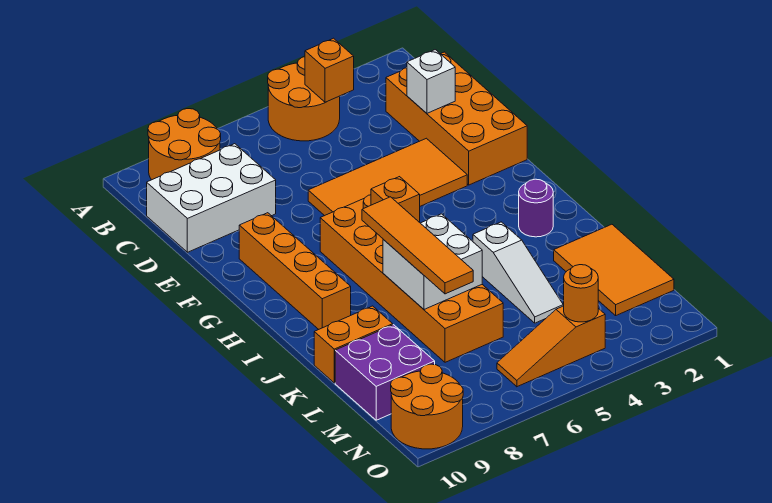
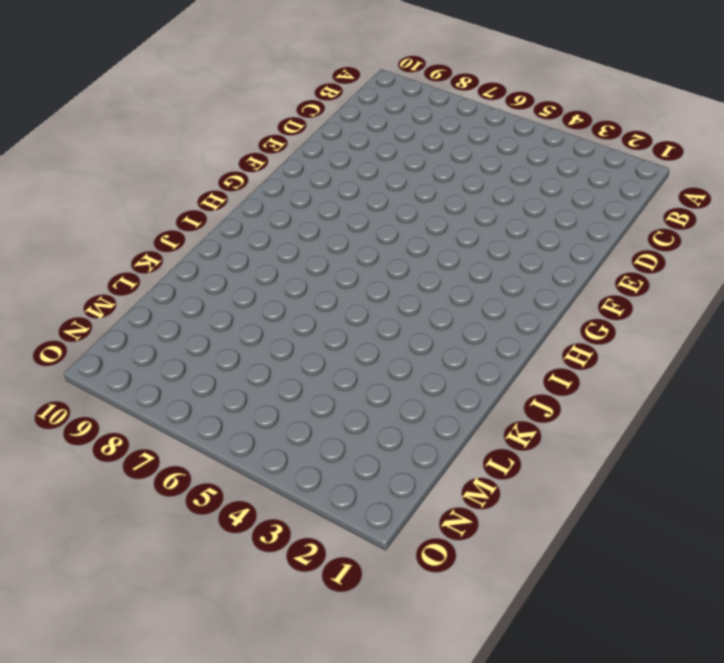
none -> orange round brick A4:B5 level 1
none -> orange round brick A8:B9 level 1
none -> orange brick C1:F2 level 1

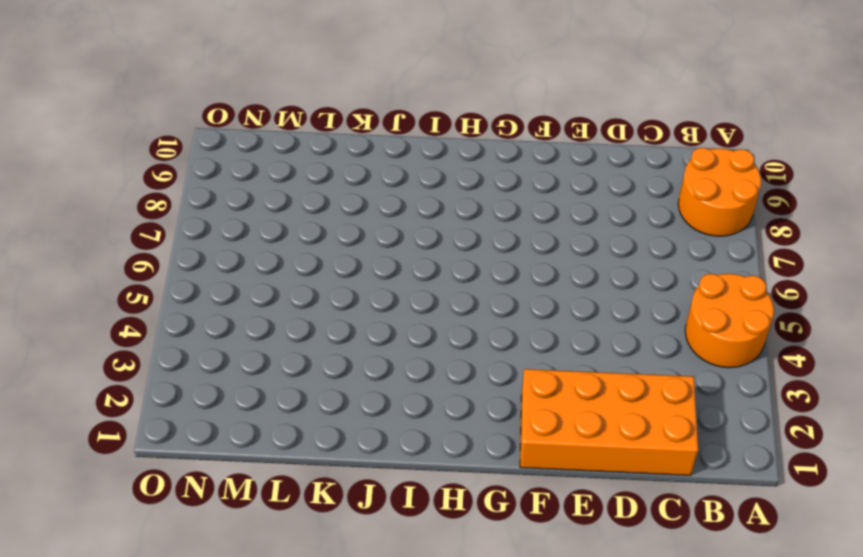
none -> white brick C8:D10 level 1
none -> orange tile E3:F6 level 1
none -> orange brick F9:I9 level 1

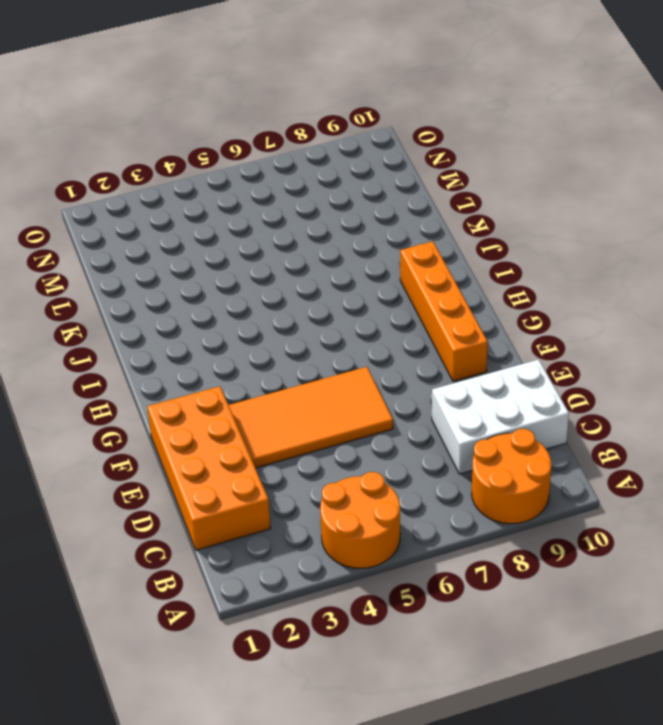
none -> orange brick G6:L7 level 1
none -> purple round brick I2 level 1
none -> white slope J4:L4 level 1 top J

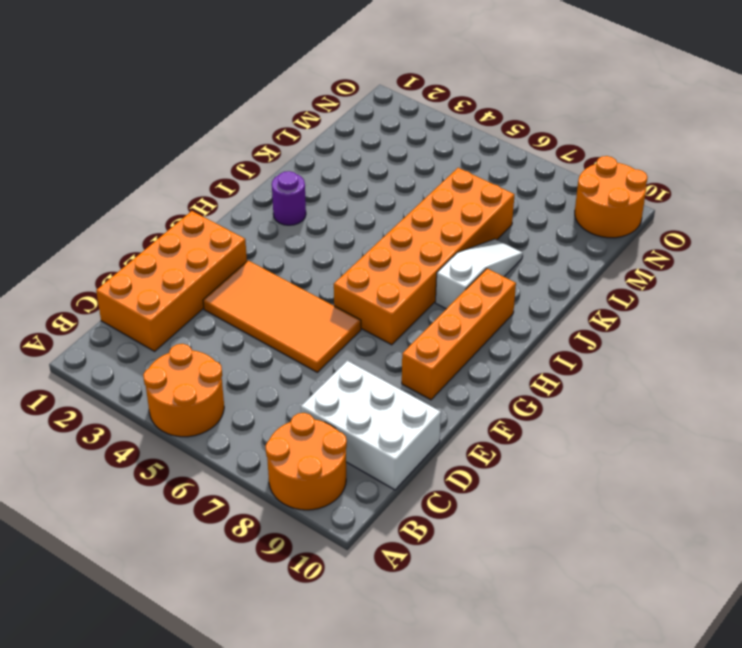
white slope I8:K8 level 1 top I -> white slope J4:L4 level 1 top J
none -> orange tile K1:M2 level 1
none -> orange brick K9:K10 level 1
none -> purple brick L9:M10 level 1

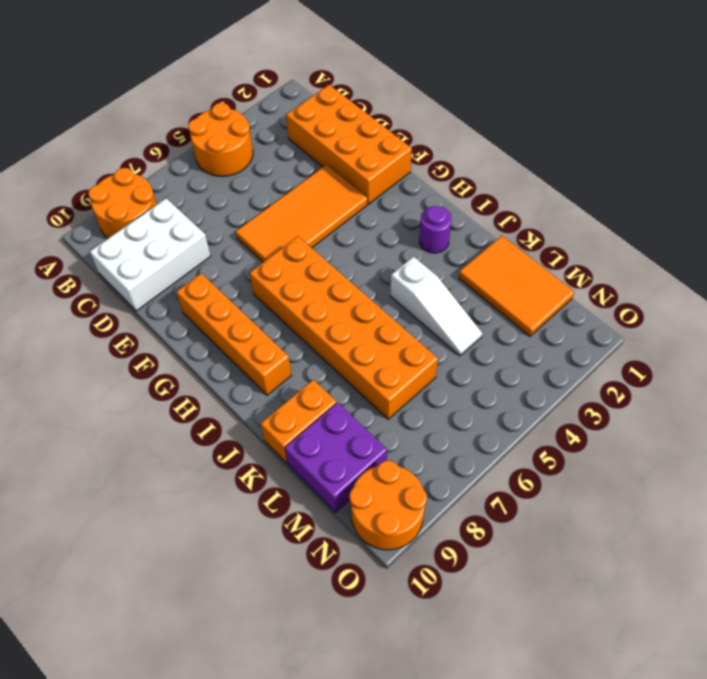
none -> orange slope N4:N6 level 1 top 4
none -> orange brick B4 level 2
none -> white brick D2 level 2

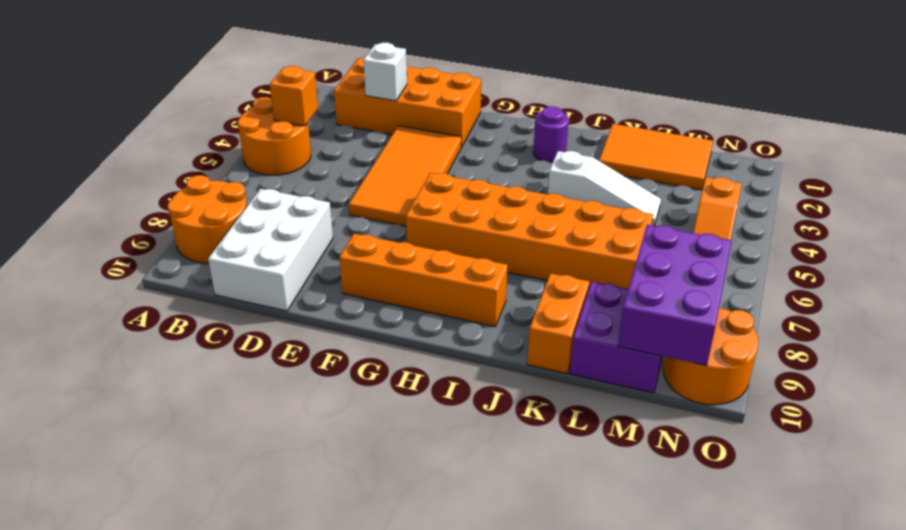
purple brick M8:N10 level 2 -> none
none -> orange brick H6 level 2
none -> white brick J6:K7 level 2
none -> orange round brick N4 level 2

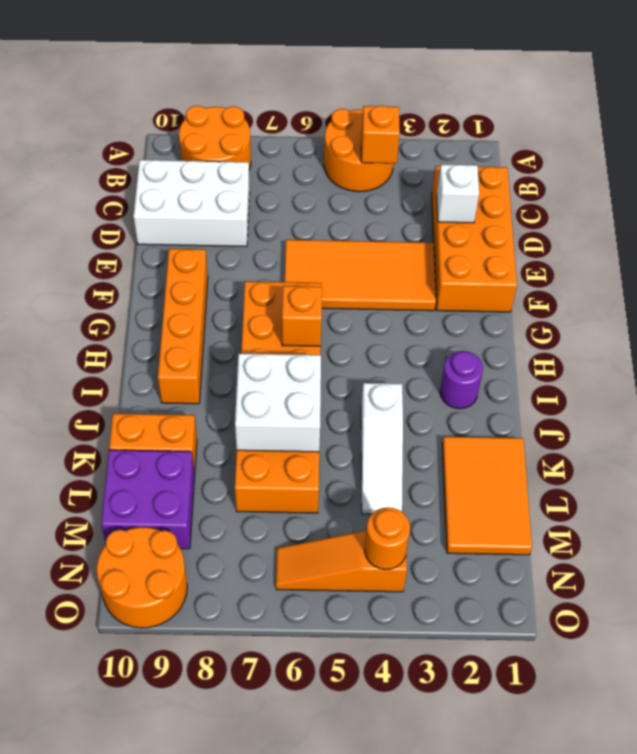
none -> orange tile I7:L7 level 3

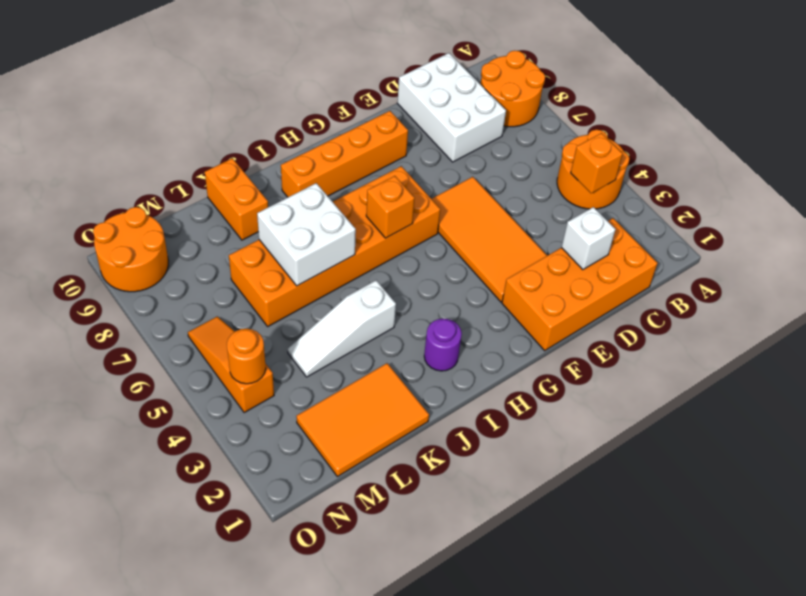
none -> purple brick L9:M10 level 1
none -> orange tile I7:L7 level 3

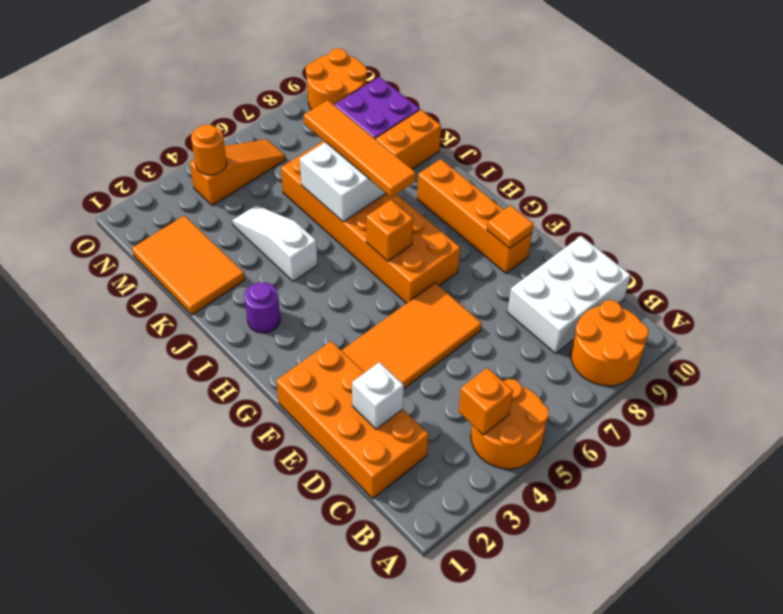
orange tile F9 level 2 -> none

